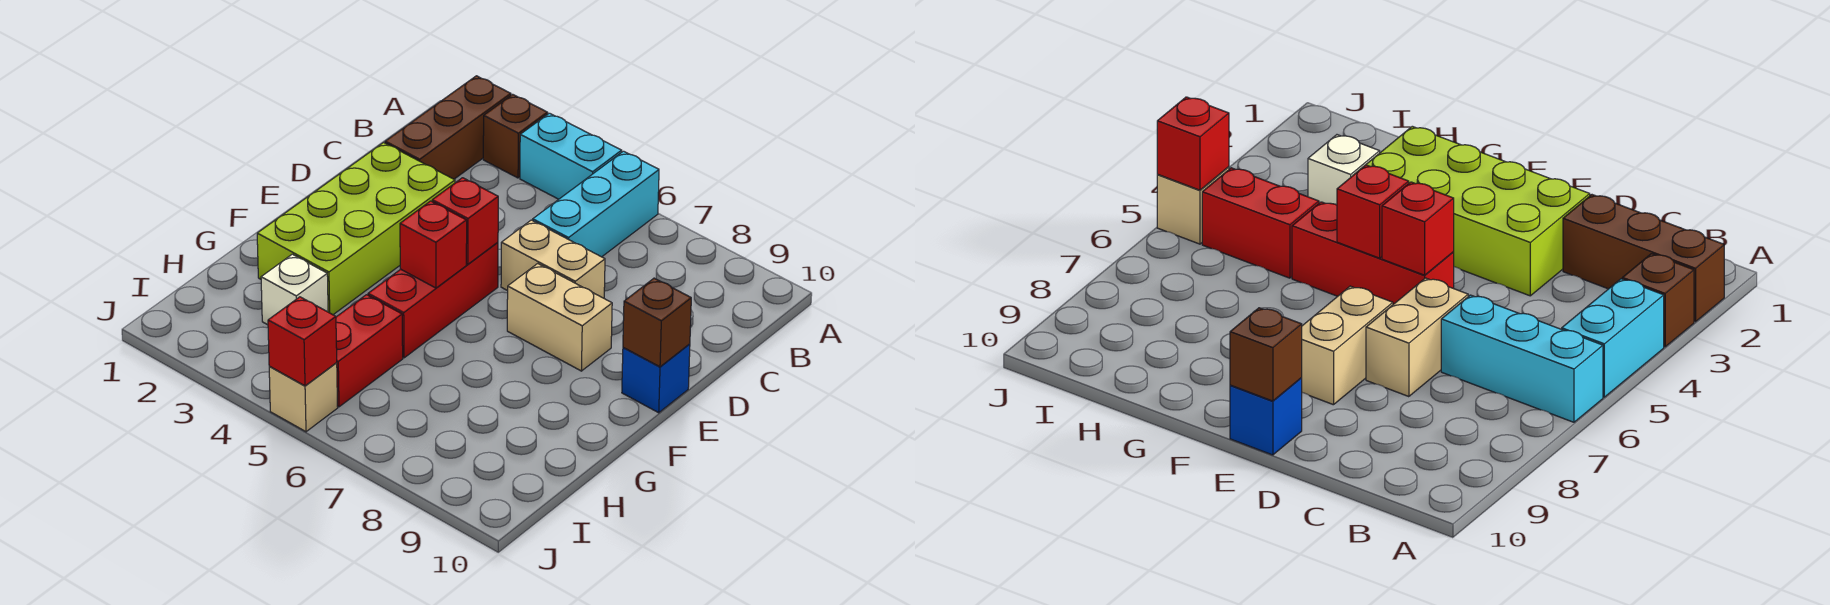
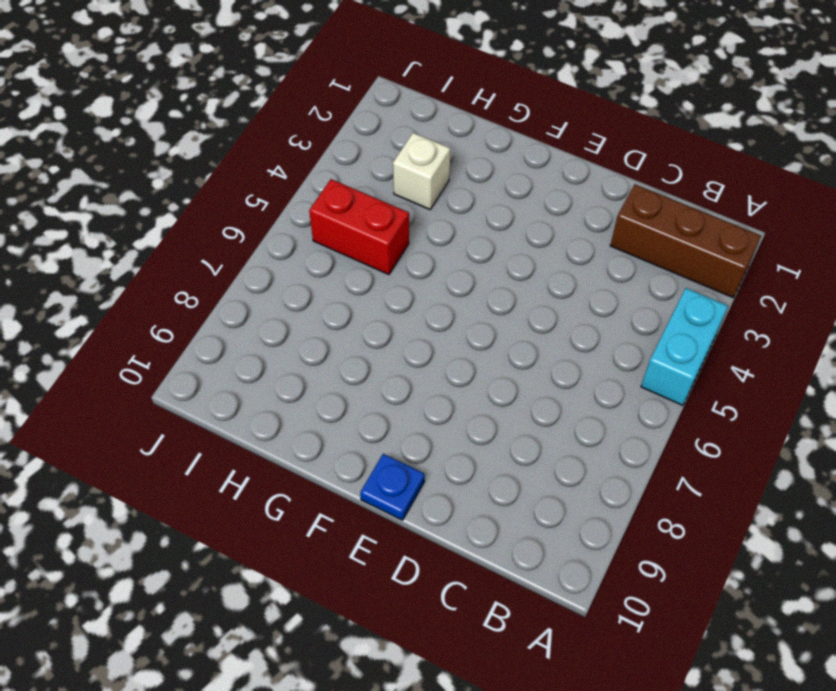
blue plate E10 level 1 -> blue brick E10 level 1
none -> brown brick A3 level 1
none -> cyan brick A6:C6 level 1
none -> lime brick D2:G3 level 1

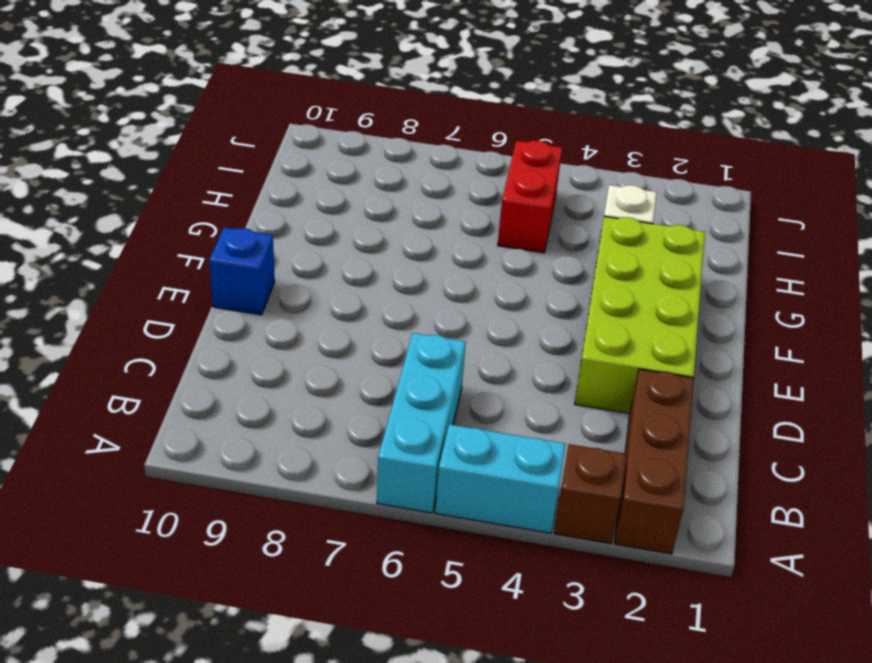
none -> tan brick D6:D7 level 1
none -> red brick E5:G5 level 1
none -> tan brick E7:E8 level 1

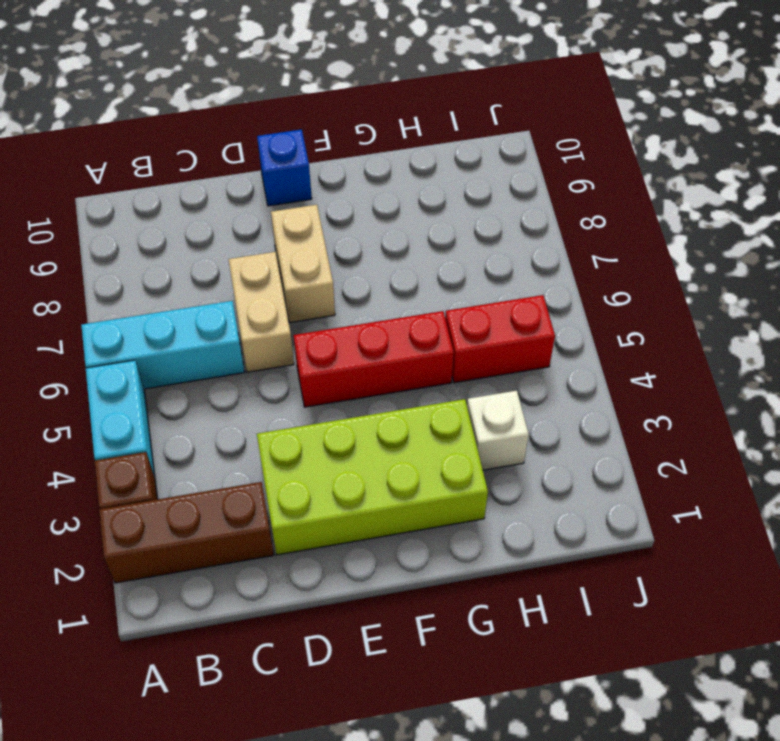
none -> tan brick J5 level 1
none -> red brick E5 level 2
none -> brown brick E10 level 2

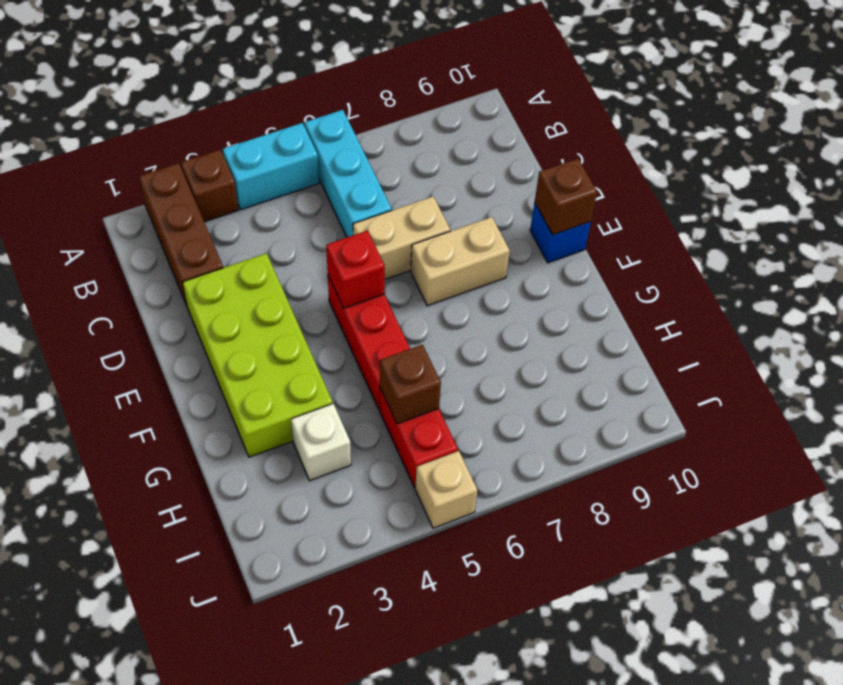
brown brick H5 level 2 -> none
none -> red brick F5 level 2
none -> red brick J5 level 2

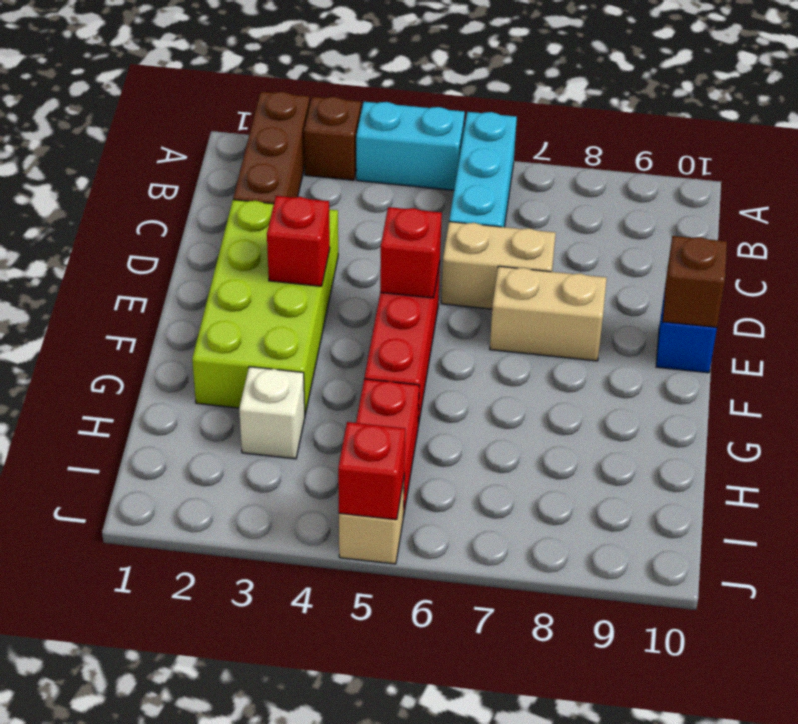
red brick E3 level 2 -> red brick F5 level 2

